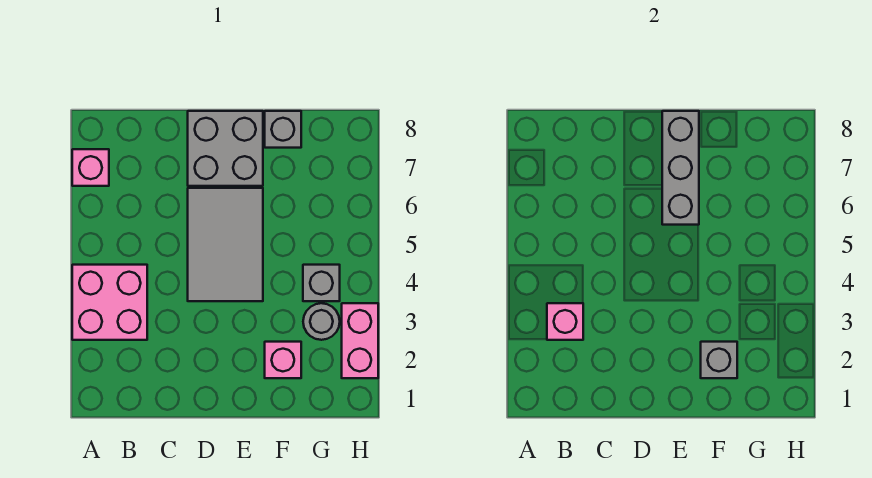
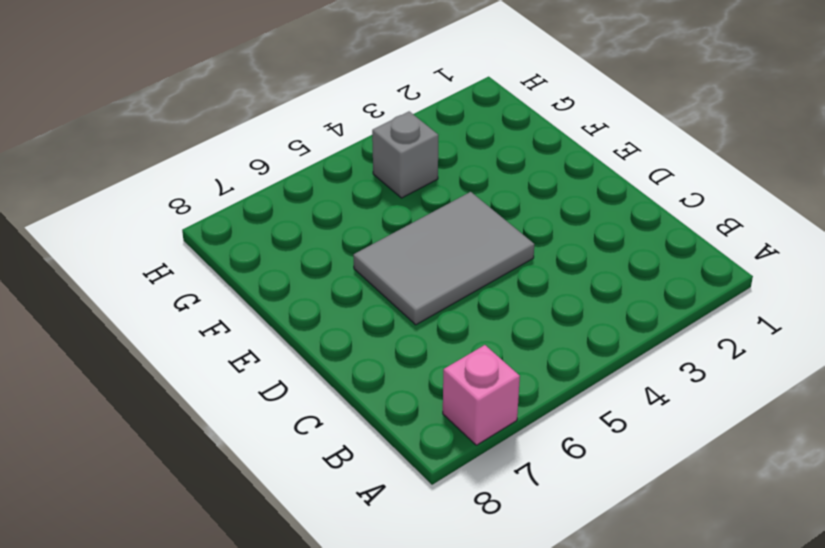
none -> pink brick A3:B4 level 1
none -> grey brick D7:E8 level 1
none -> pink brick F2 level 1

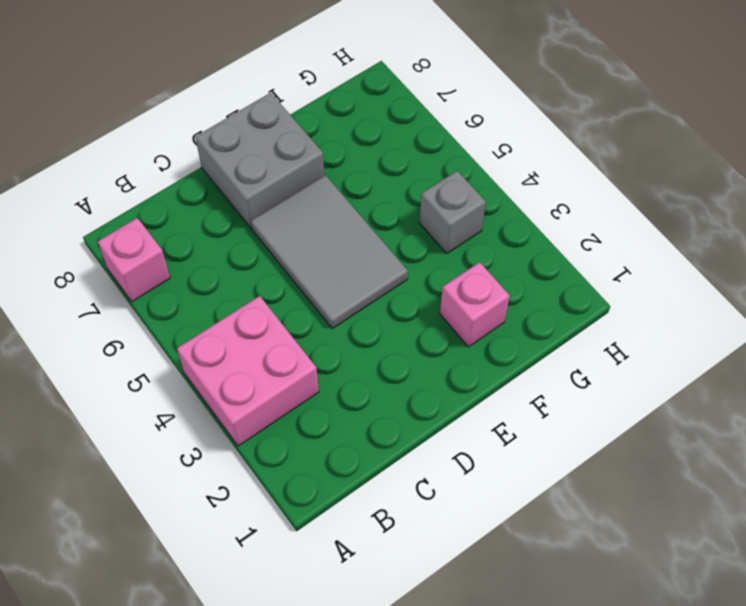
none -> grey brick F8 level 1
none -> grey round brick G3 level 1
none -> pink brick H2:H3 level 1

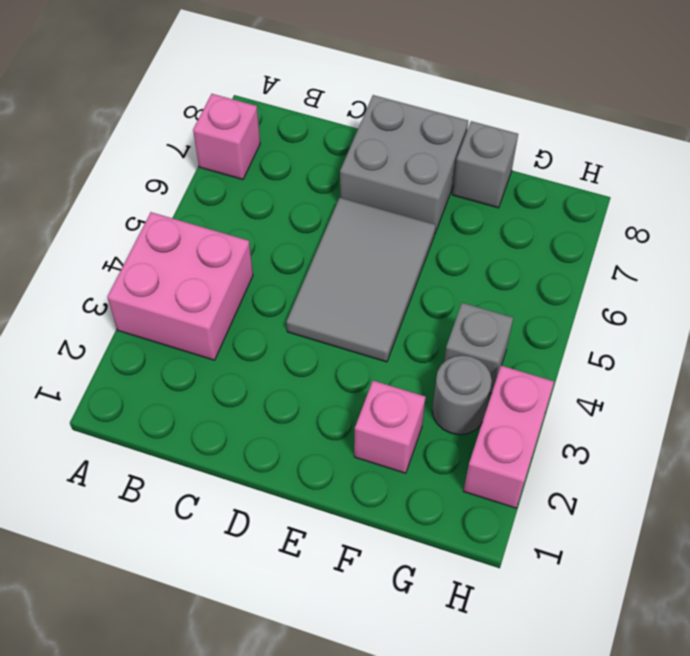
none -> pink brick B3 level 2
none -> grey brick E6:E8 level 2
none -> grey brick F2 level 2

